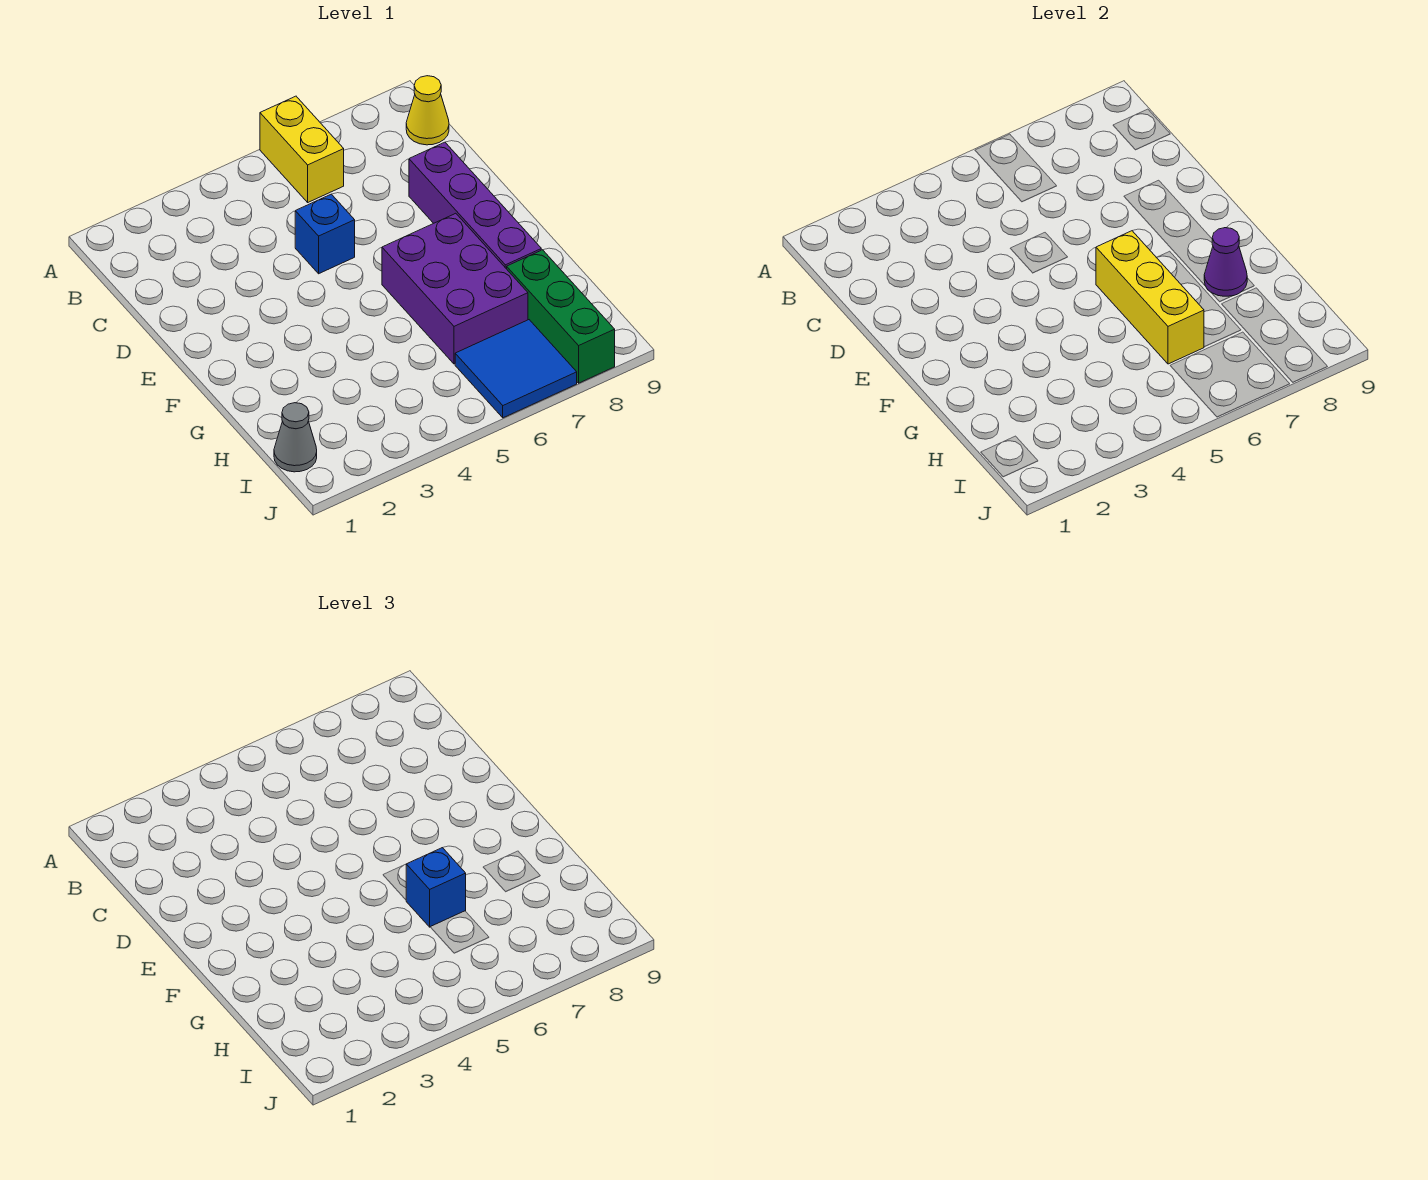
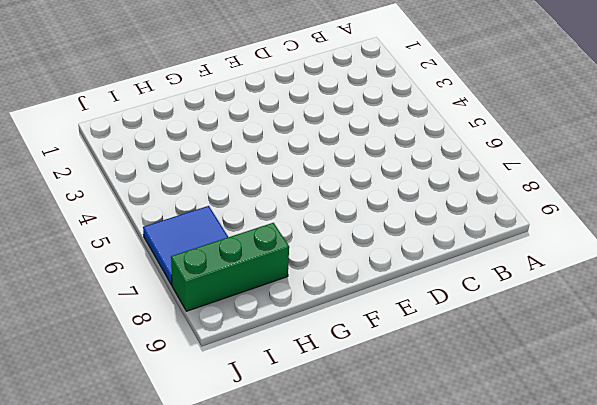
none -> yellow brick A6:B6 level 1
none -> yellow cone B9 level 1

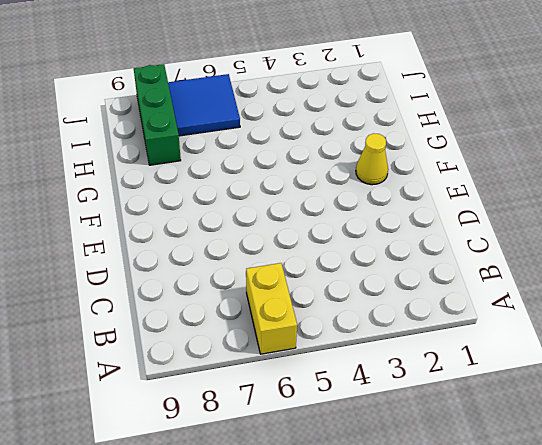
yellow cone F2 level 1 -> yellow cone B9 level 1
none -> blue brick D5 level 1
none -> purple brick D8:G8 level 1

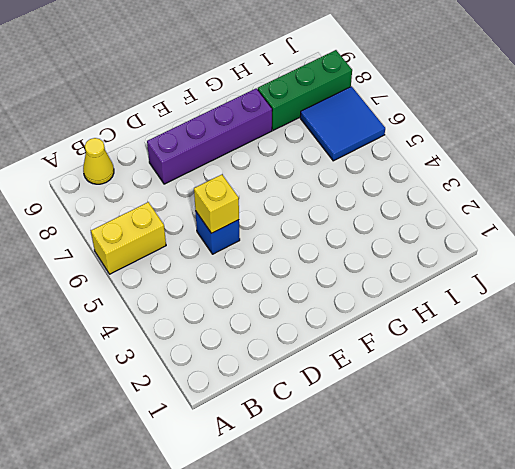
yellow brick D5 level 2 -> none
none -> purple brick F6:H7 level 1
none -> grey cone I1 level 1

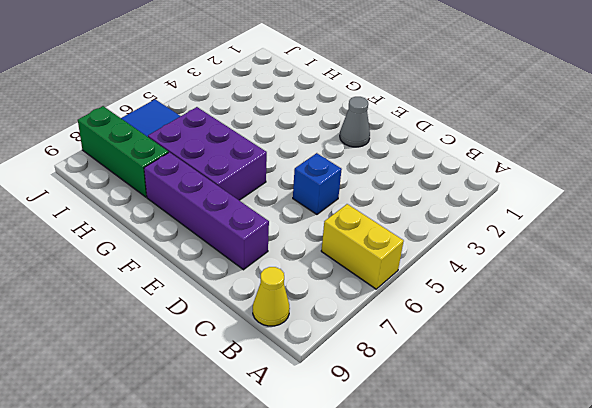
grey cone E2 level 1 -> grey cone I1 level 1
none -> yellow brick F6:H6 level 2
none -> purple cone G8 level 2

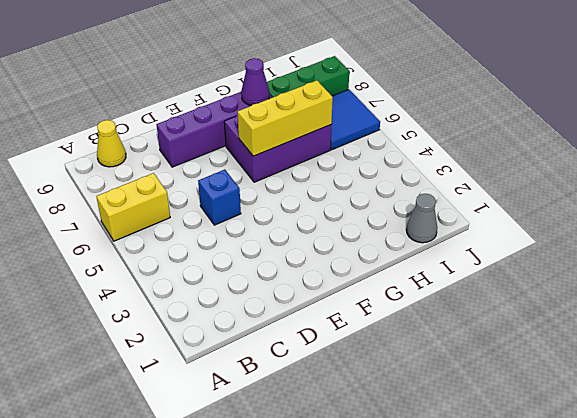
none -> blue brick G6 level 3

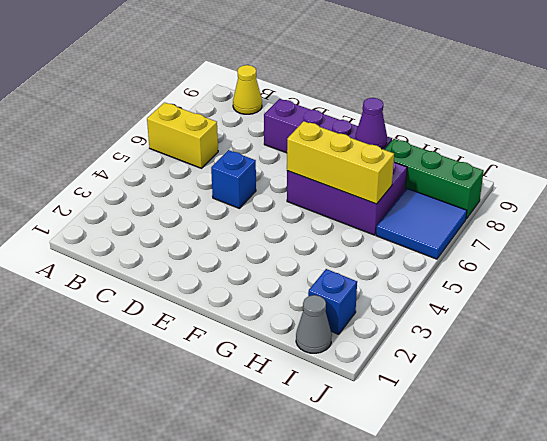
blue brick I2 level 1 -> blue brick G6 level 3

